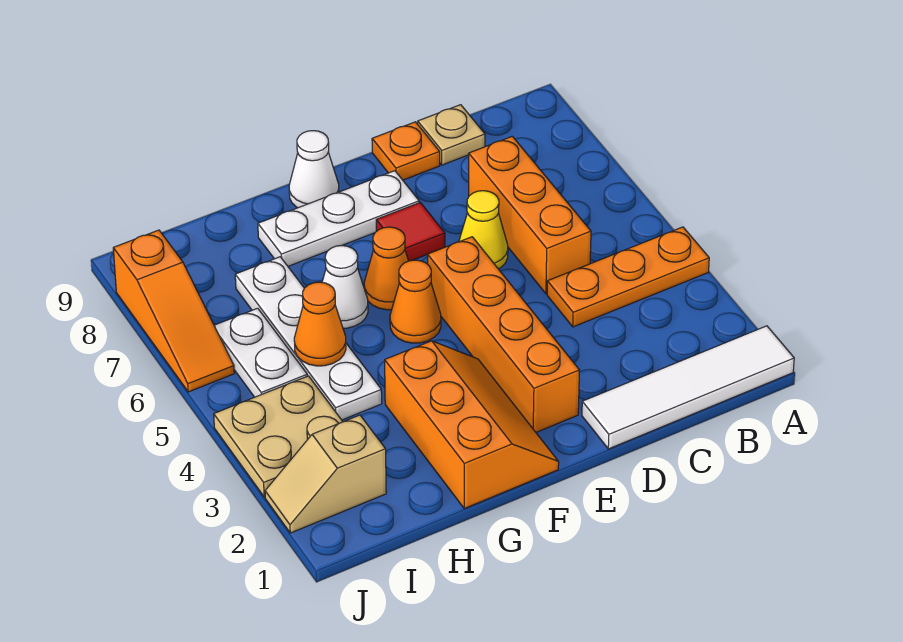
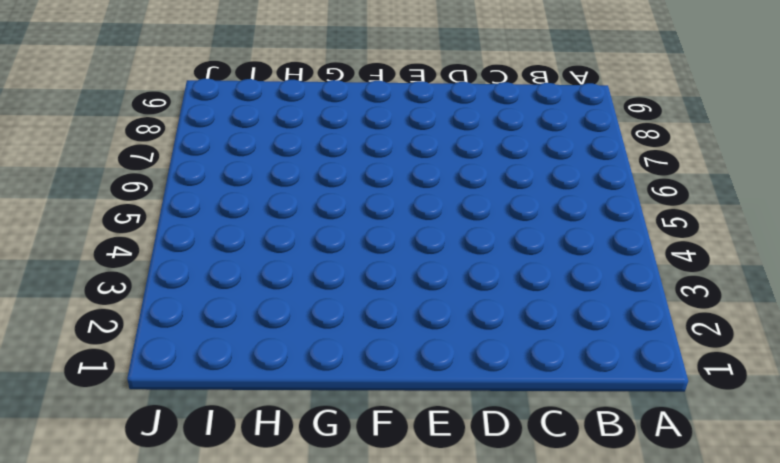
none -> white tile A1:D1 level 1
none -> orange plate A4:C4 level 1
none -> orange brick C5:C7 level 1

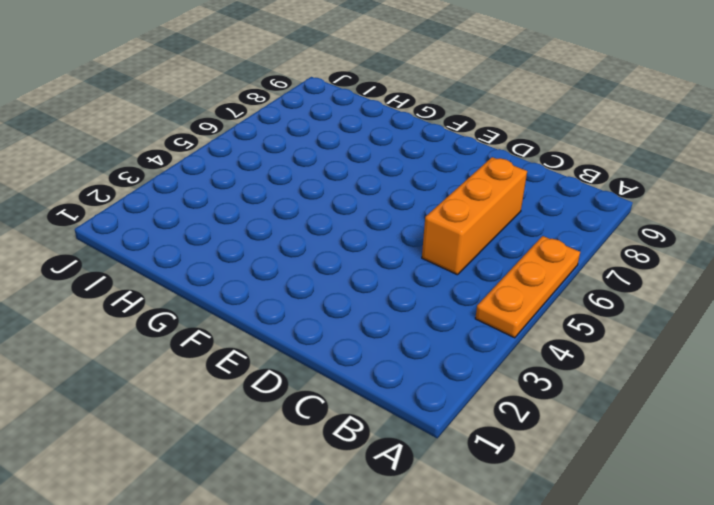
orange plate A4:A6 level 1 -> orange plate A4:C4 level 1
none -> white tile A1:D1 level 1
none -> tan plate C9 level 1
none -> yellow cone D6 level 1

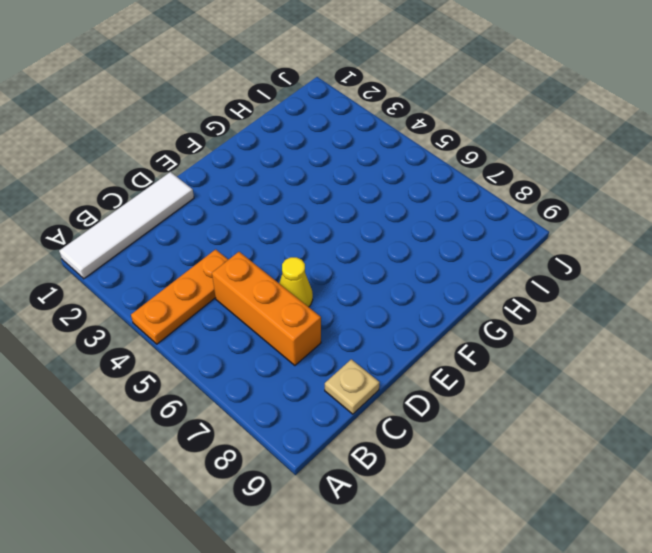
none -> orange plate D9 level 1
none -> orange brick E2:E5 level 1
none -> red tile E7 level 1

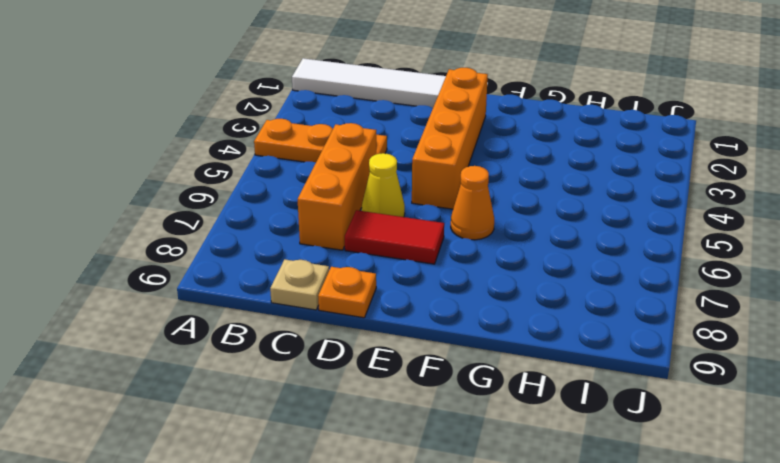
red tile D7:E7 level 1 -> red tile E7 level 1
none -> white plate E8:G8 level 1
none -> orange slope F1:G3 level 1 top G
none -> orange cone F5 level 1

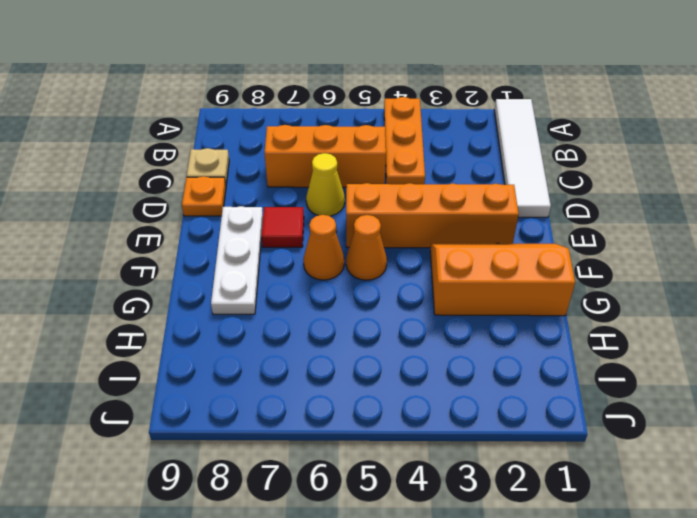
none -> white cone F9 level 1
none -> white cone G6 level 1
none -> white plate H4:H7 level 1

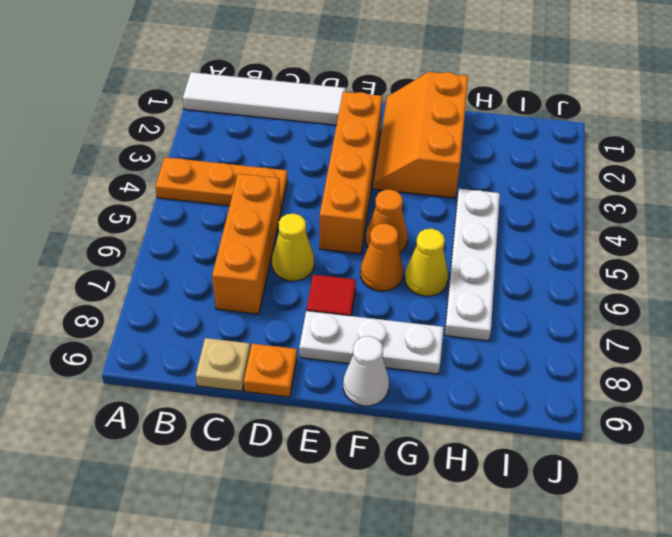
yellow cone G6 level 1 -> white cone G6 level 1
none -> tan slope I2:J2 level 1 top I
none -> tan plate I3:J4 level 1
none -> white plate I5:I6 level 1

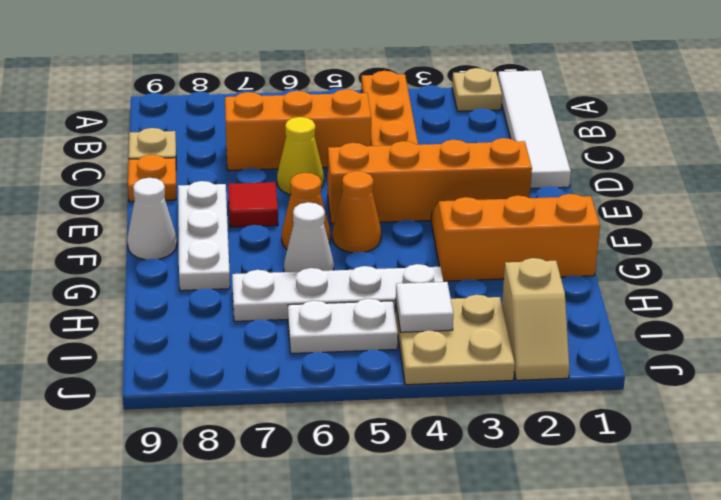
tan plate A2 level 1 -> none
white tile I4 level 2 -> none
none -> orange slope J6:J8 level 1 top 8
none -> orange cone H5 level 2

